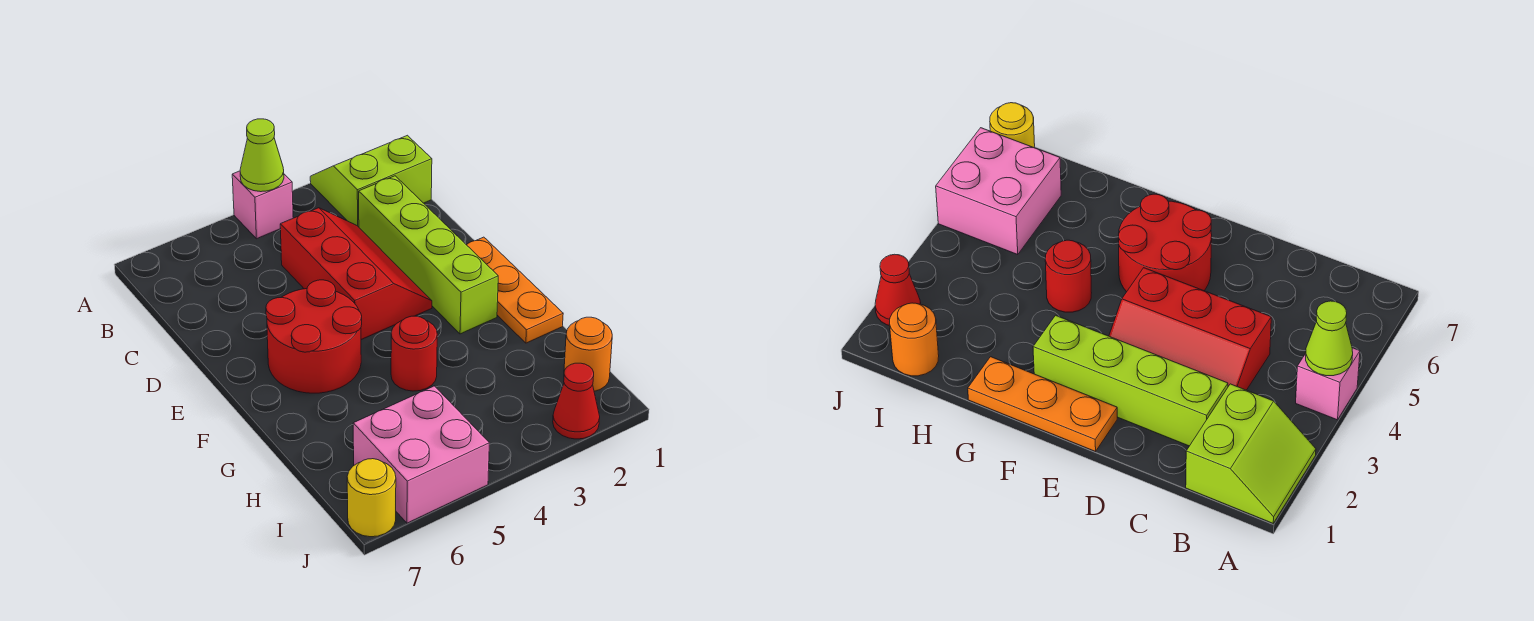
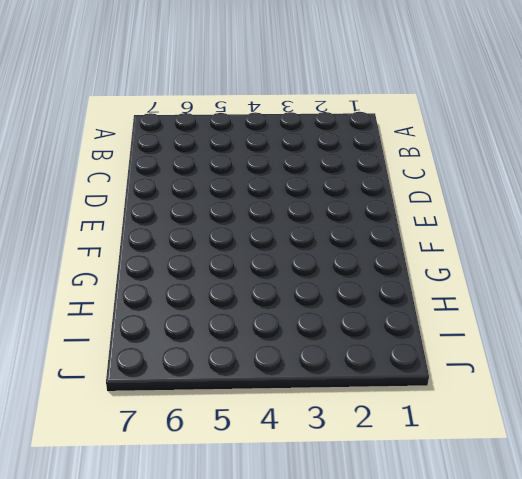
none -> lime slope A1:B2 level 1 top B
none -> pink brick A4 level 1
none -> lime brick C2:F2 level 1

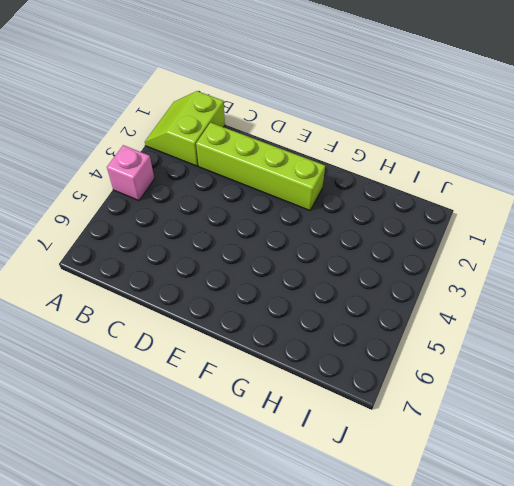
none -> red slope C3:E4 level 1 top 4
none -> orange plate E1:G1 level 1
none -> red round brick E5:F6 level 1

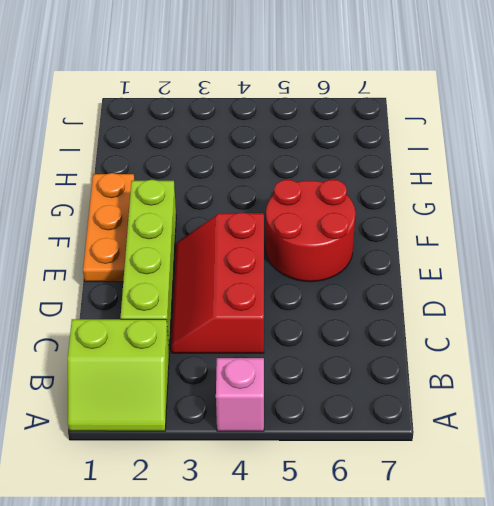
none -> red round brick G4 level 1
none -> orange round brick I1 level 1
none -> pink brick I5:J6 level 1

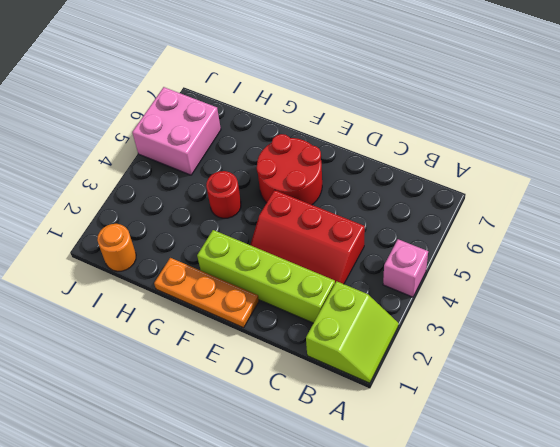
none -> red cone J2 level 1
none -> yellow round brick J7 level 1
none -> lime cone A4 level 2

